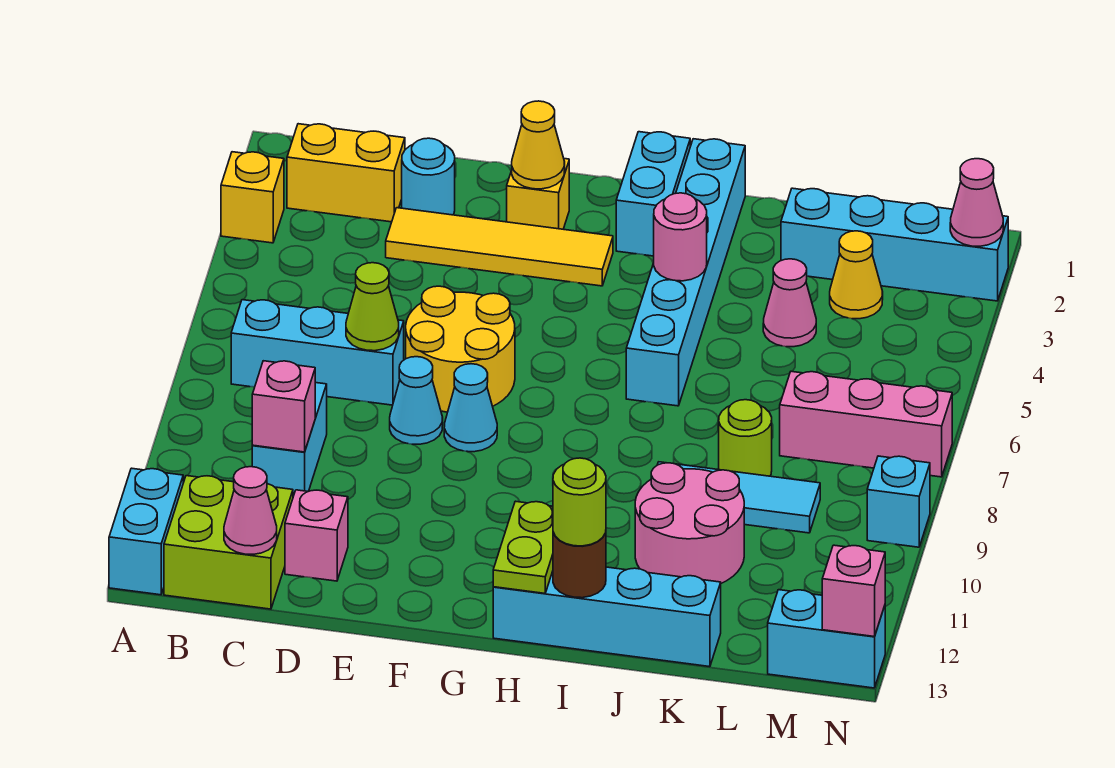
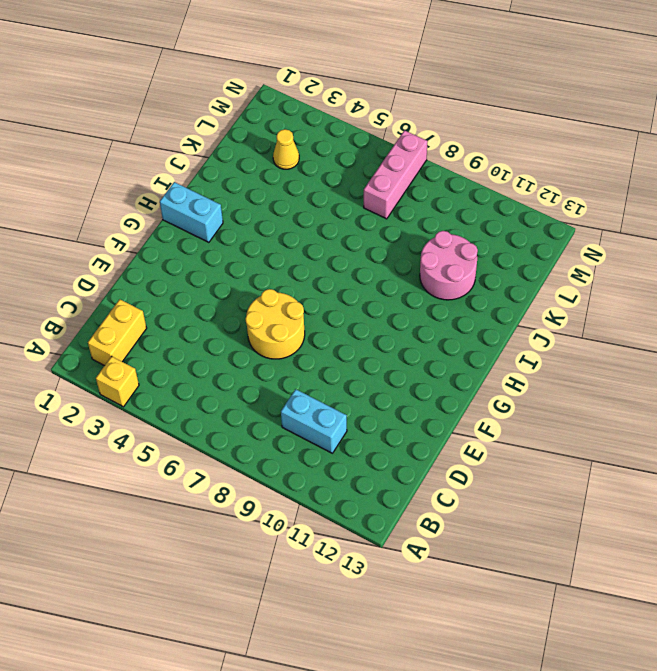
none -> cyan brick A12:A13 level 1
none -> cyan brick B7:D7 level 1
none -> lime brick B12:C13 level 1
none -> cyan round brick D2 level 1

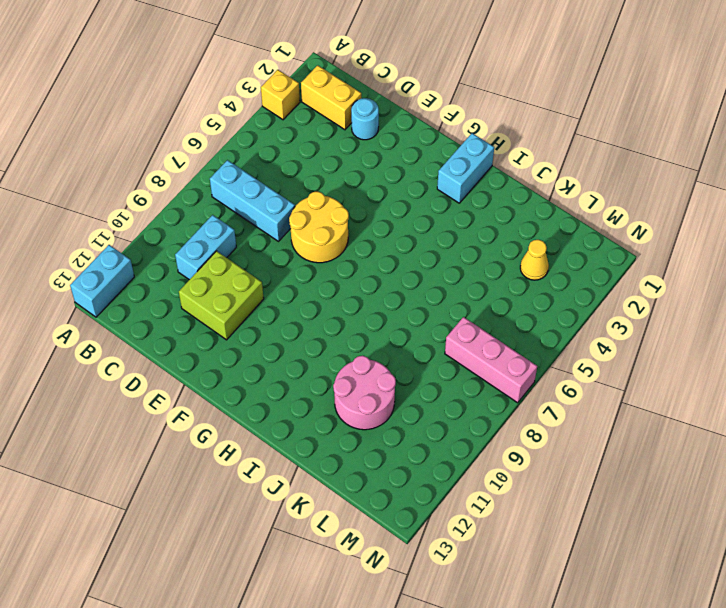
lime brick D10:E11 level 1 -> lime brick B12:C13 level 1
none -> yellow tile D3:G3 level 1
none -> pink brick D12 level 1
none -> cyan cone E8 level 1
none -> yellow brick F2 level 1

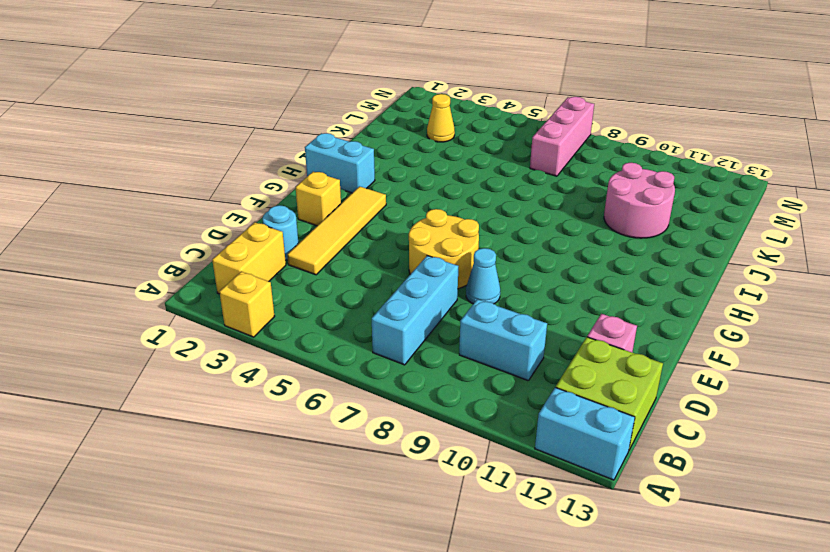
none -> cyan cone F8 level 1
none -> cyan brick H13:K13 level 1
none -> cyan brick I1:I6 level 1
none -> cyan tile J9:L9 level 1

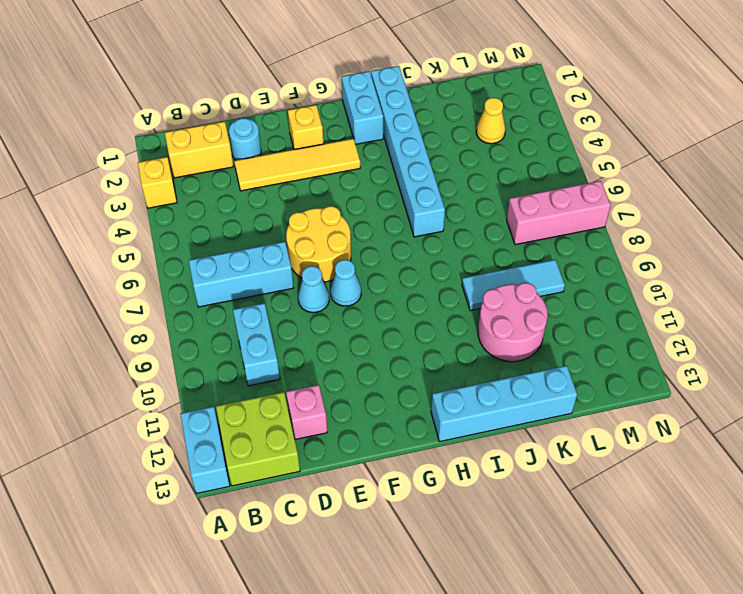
none -> cyan brick K2:N2 level 1
none -> pink cone K4 level 1
none -> lime round brick K8 level 1
none -> cyan brick M13:N13 level 1

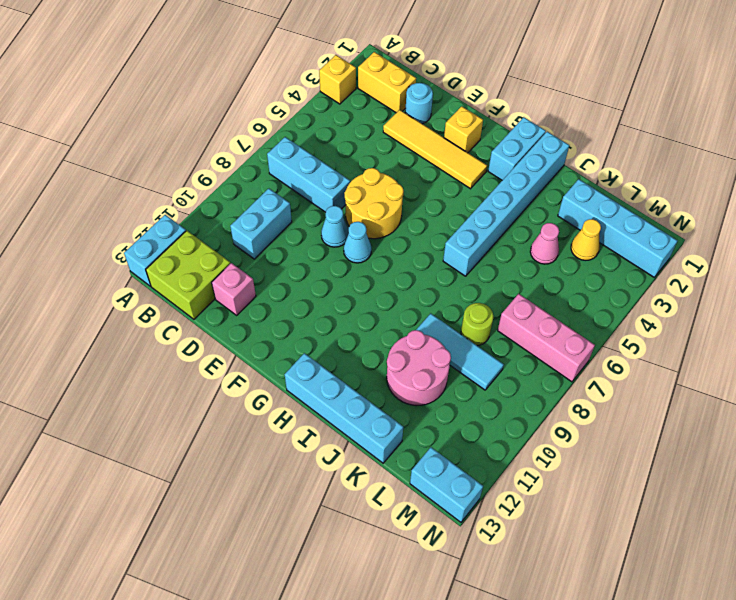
none -> cyan brick N9 level 1
none -> pink brick C10 level 2
none -> pink cone C13 level 2
none -> lime cone D7 level 2

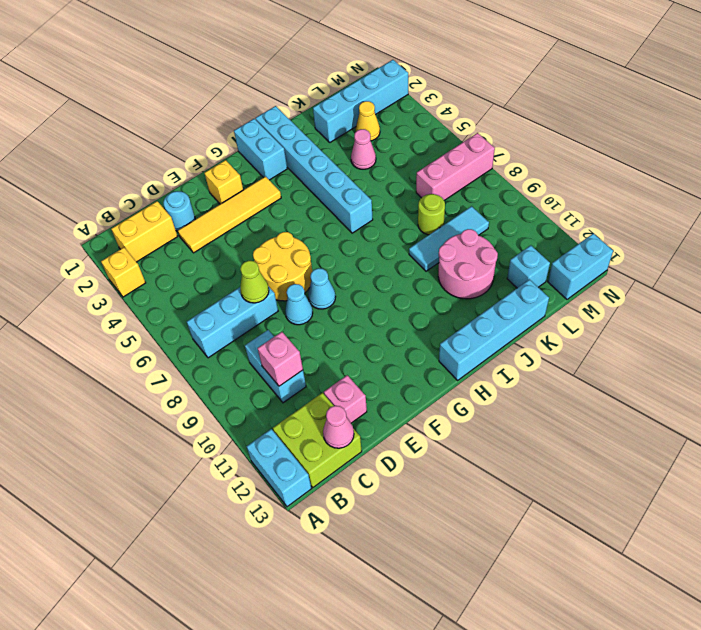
cyan brick L12 level 1 -> cyan brick N9 level 1
none -> yellow cone F2 level 2
none -> lime plate H12:H13 level 2
none -> pink round brick I4 level 2
none -> brown round brick I13 level 2

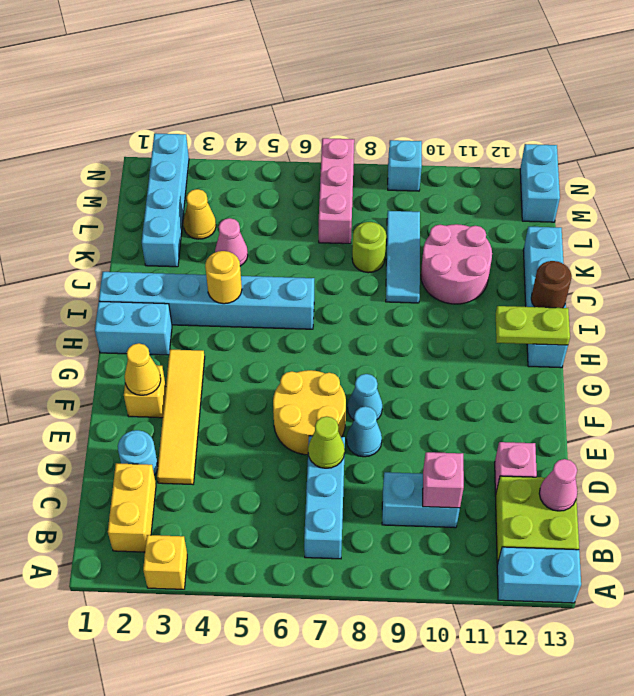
yellow round brick I4 level 2 -> pink round brick I4 level 2
none -> pink cone N2 level 2
none -> pink brick N13 level 2
none -> lime round brick I13 level 3

